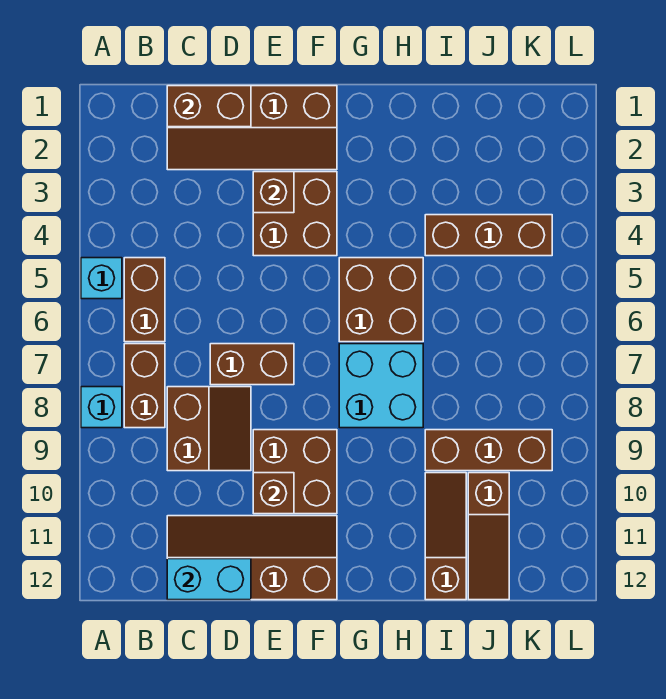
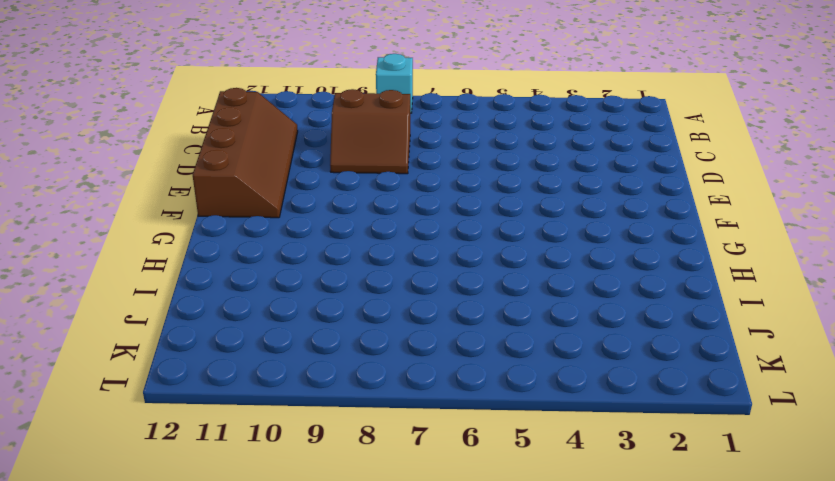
none -> cyan brick A5 level 1
none -> brown brick B5:B6 level 1
none -> brown brick B7:B8 level 1

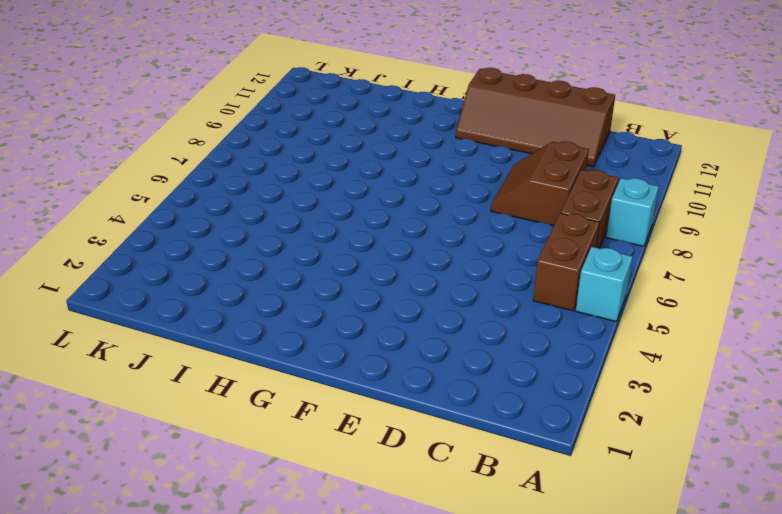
none -> brown slope C1:F2 level 1 top 1
none -> brown brick D7:E7 level 1
none -> brown brick E3:F4 level 1

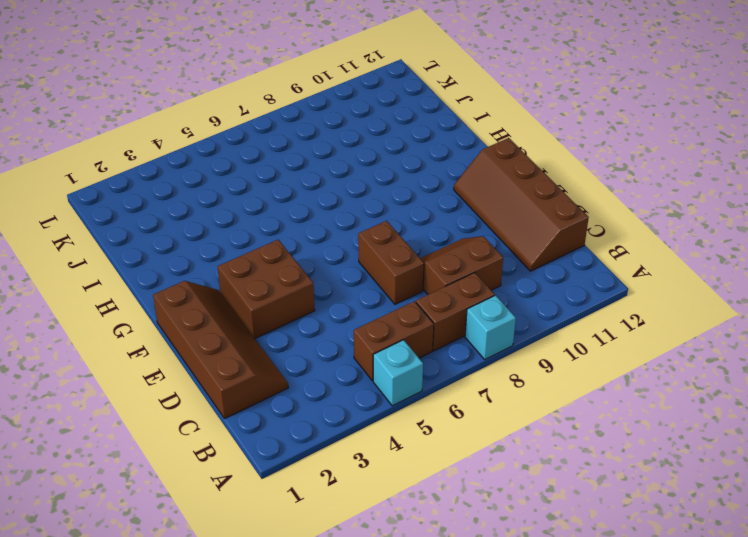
none -> brown brick E9:F10 level 1
none -> brown brick G5:H6 level 1
none -> cyan brick G7:H8 level 1

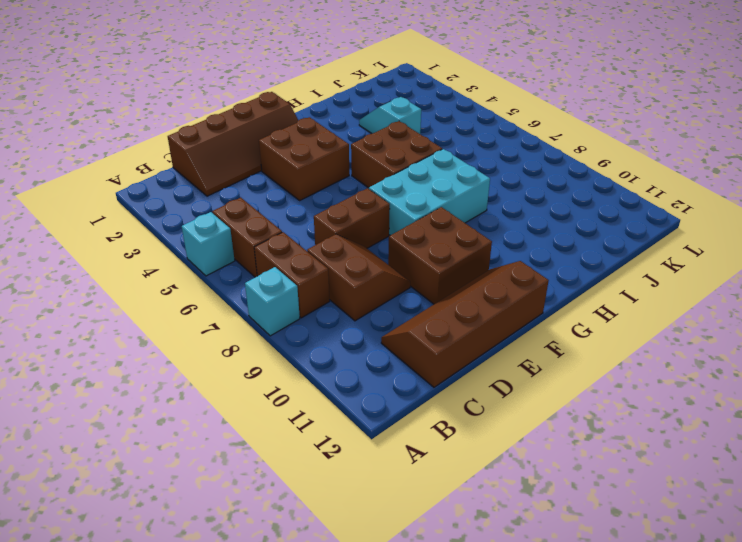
cyan brick F7:H8 level 1 -> cyan brick G7:H8 level 1
cyan slope I3:I4 level 1 top 4 -> brown brick I4:K4 level 1
none -> brown brick I9:K9 level 1
none -> brown slope I10:I12 level 1 top 12
none -> brown slope J10:J12 level 1 top 10

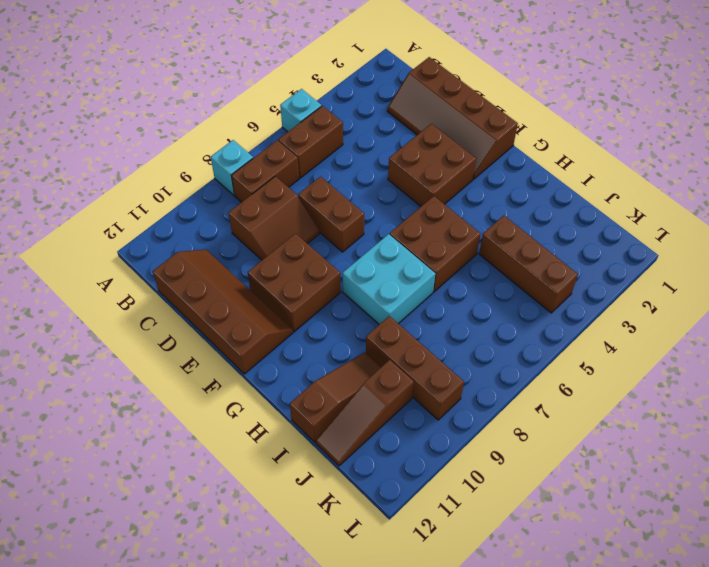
none -> brown brick C1:D1 level 2
none -> cyan brick C12:D12 level 2
none -> brown brick E3 level 2

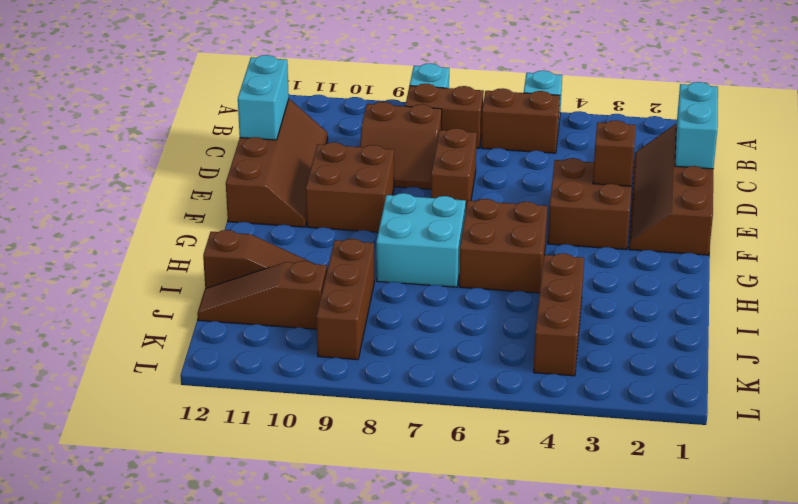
cyan brick C1:D1 level 2 -> brown brick C1:D1 level 2
none -> brown brick E10 level 2

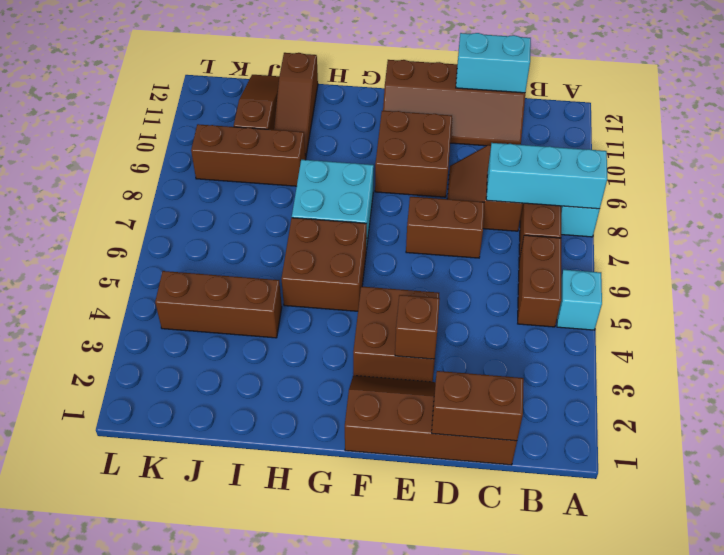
cyan brick A8:C8 level 2 -> none
none -> brown brick E10 level 2

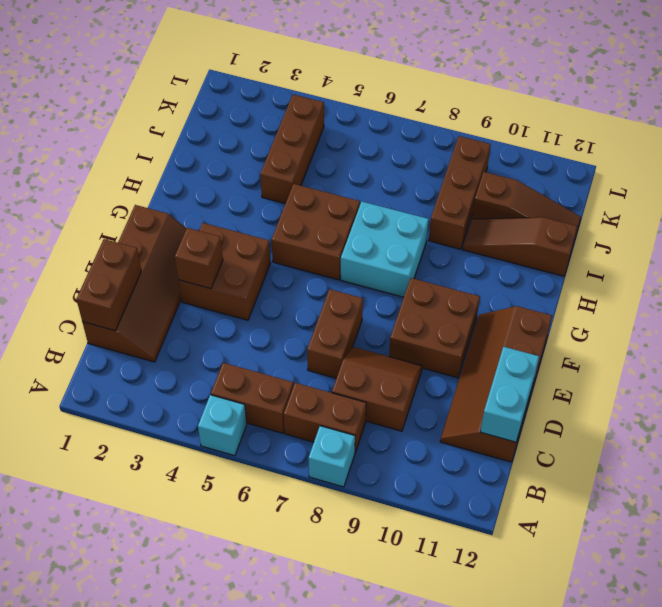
none -> brown brick E10 level 2

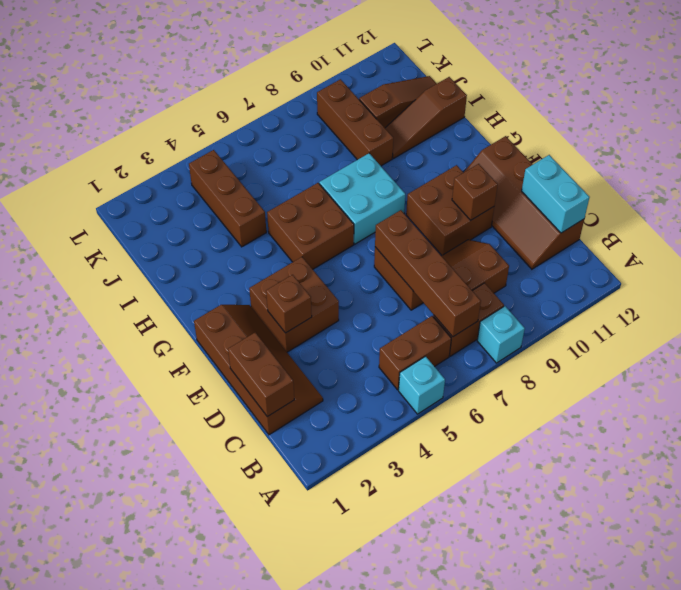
brown brick B7:E7 level 2 -> none

